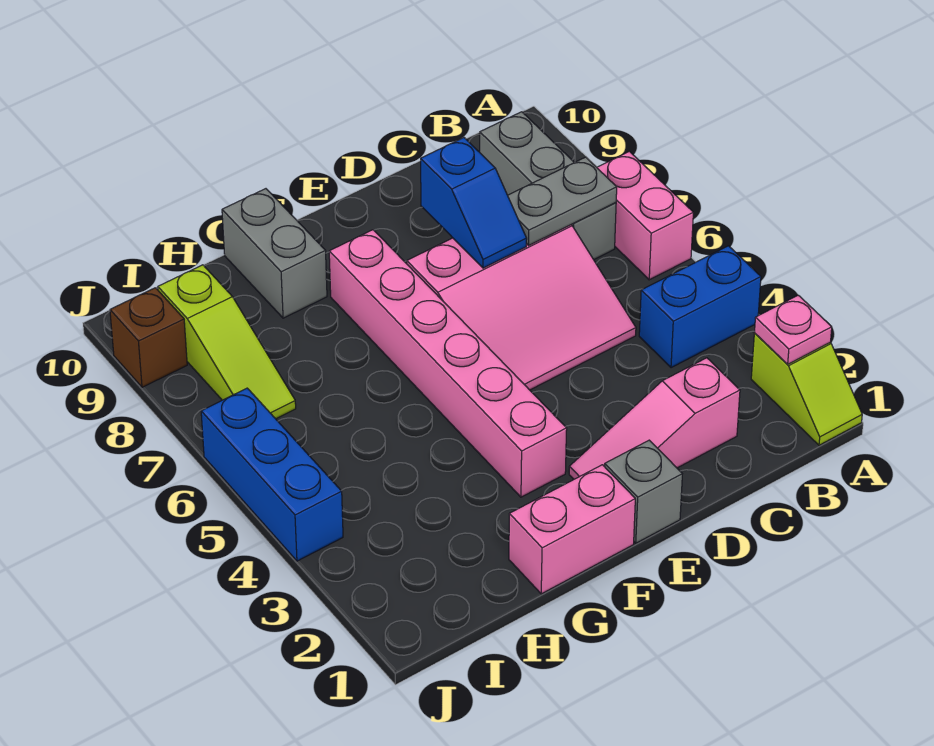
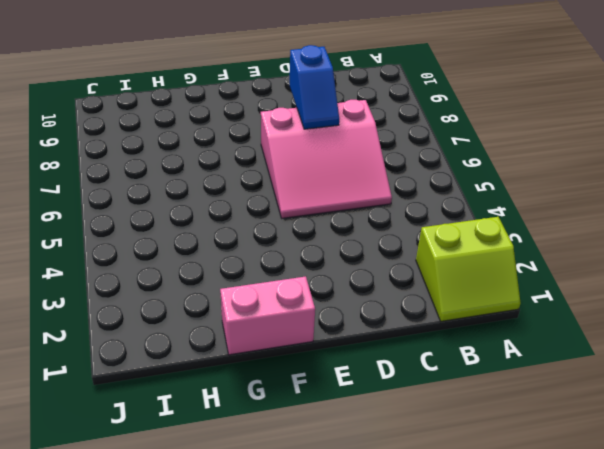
lime slope A1:B2 level 1 top 2 -> lime slope A1:A2 level 1 top 2
none -> blue brick A4:B4 level 1
none -> pink brick A6:A7 level 1
none -> grey brick B7:B9 level 1

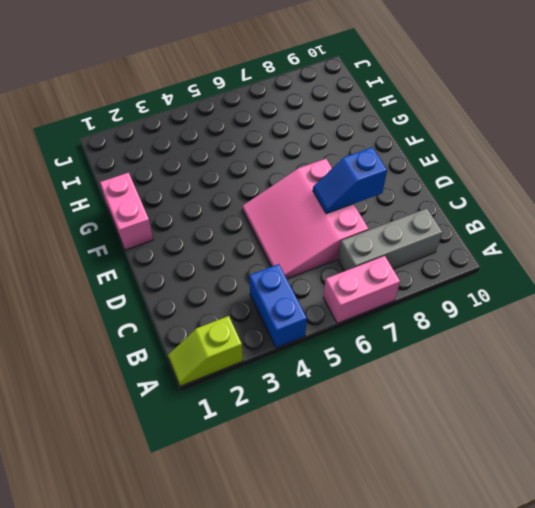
none -> pink slope C2:E2 level 1 top C
none -> grey brick E1 level 1
none -> pink brick F3:F8 level 1

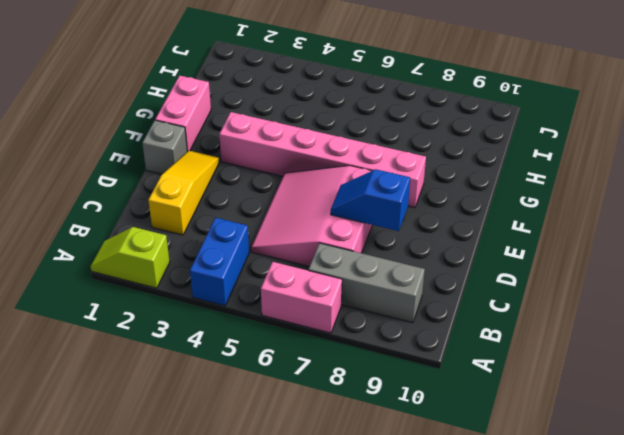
yellow slope C2:E2 level 1 top C -> pink slope C2:E2 level 1 top C
none -> grey brick G9:G10 level 1
none -> lime slope I7:I9 level 1 top 9
none -> blue brick J4:J6 level 1

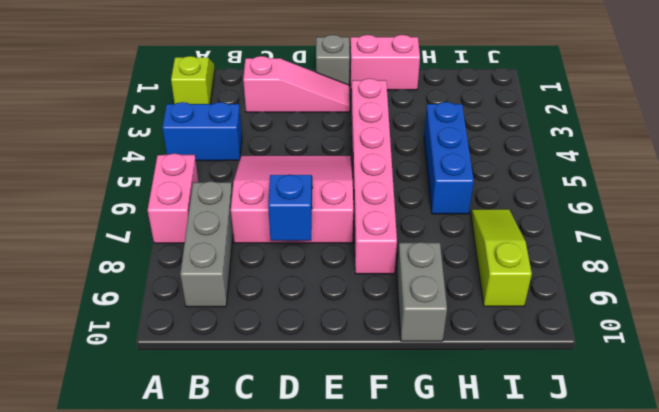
blue brick H4:H6 level 1 -> blue brick J4:J6 level 1
none -> brown brick J9 level 1
none -> pink plate A2 level 2
none -> grey plate B7:C7 level 2

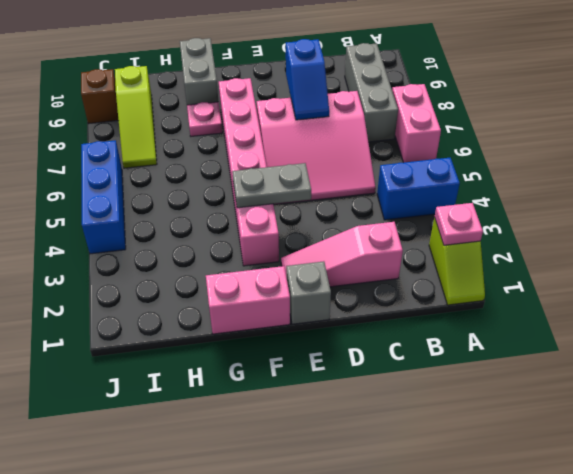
grey plate E4:F4 level 2 -> grey plate B7:C7 level 2
pink plate G8 level 1 -> none

